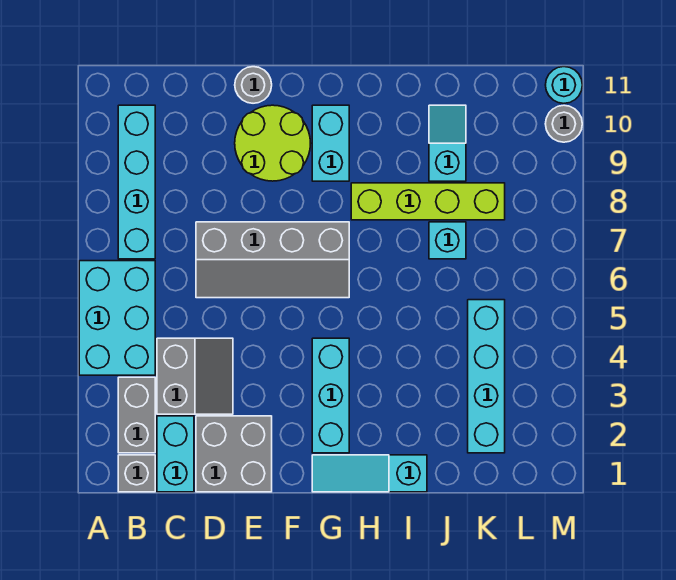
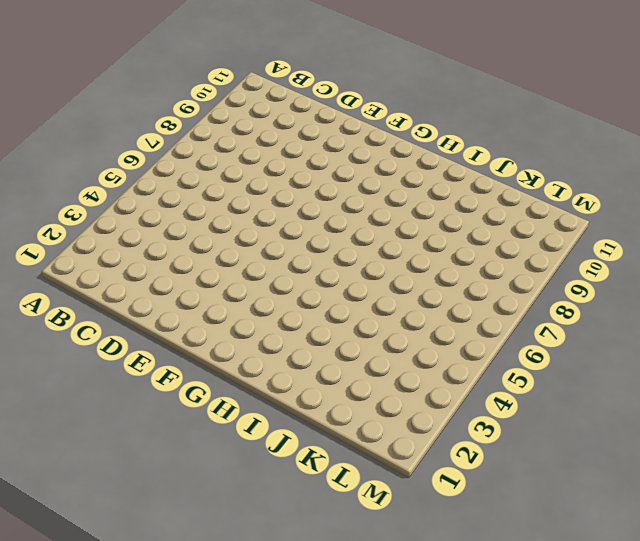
none -> cyan brick A4:B6 level 1
none -> grey brick B1 level 1
none -> grey brick B2:B3 level 1

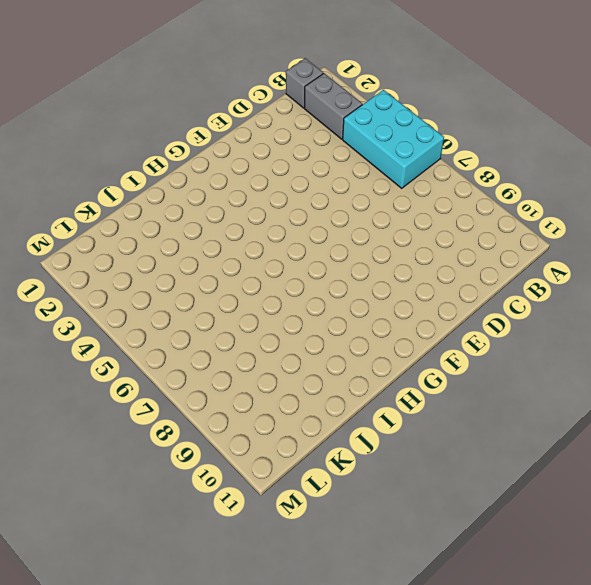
none -> cyan brick B7:B10 level 1
none -> cyan brick C1:C2 level 1
none -> grey slope C3:D4 level 1 top C

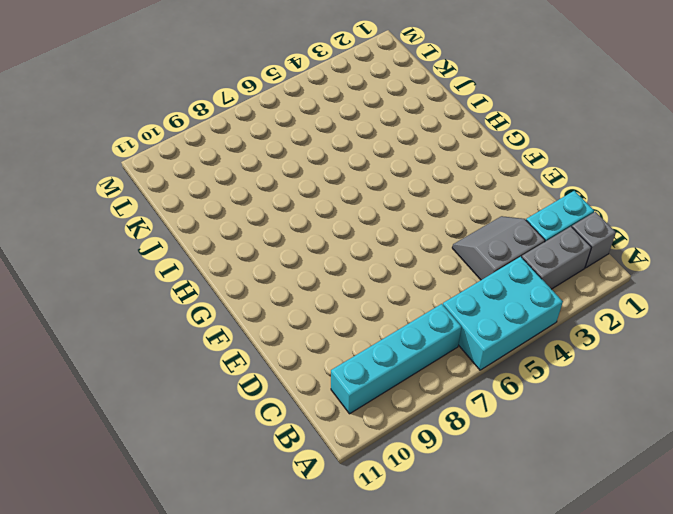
none -> grey brick D1:E2 level 1
none -> grey slope D6:G7 level 1 top 7
none -> lime round brick E9:F10 level 1

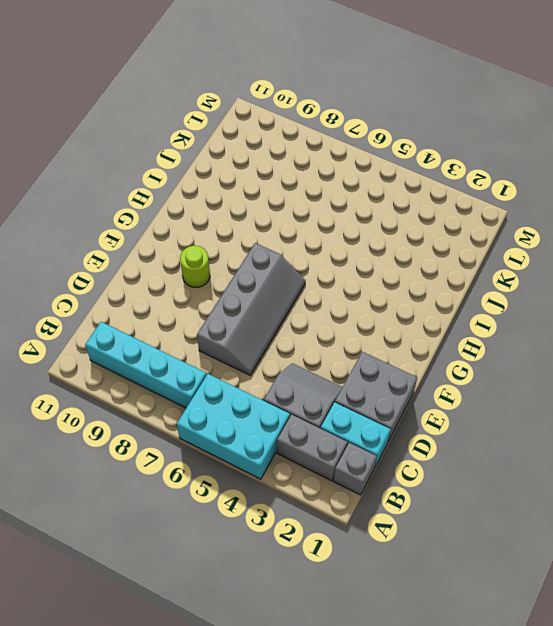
lime round brick F9 level 1 -> lime round brick E9:F10 level 1
none -> grey round brick E11 level 1
none -> cyan slope G1:I1 level 1 top I
none -> cyan brick G2:G4 level 1

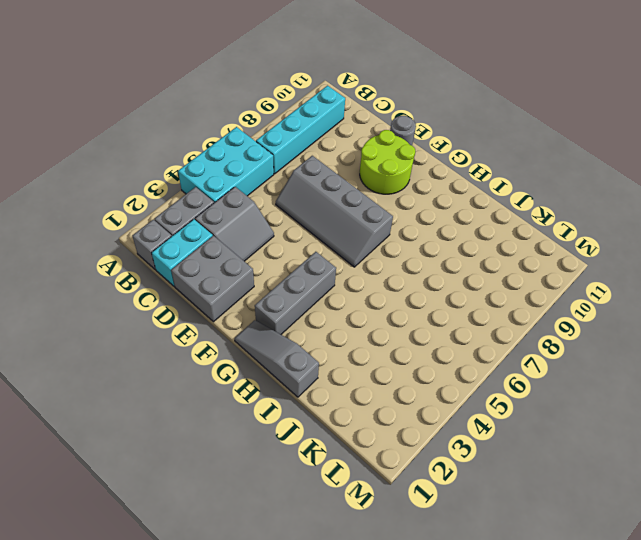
grey slope G1:I1 level 1 top I -> cyan slope G1:I1 level 1 top I
grey brick G2:G4 level 1 -> cyan brick G2:G4 level 1
none -> cyan brick G9:G10 level 1
none -> lime brick H8:K8 level 1
none -> cyan brick J7 level 1

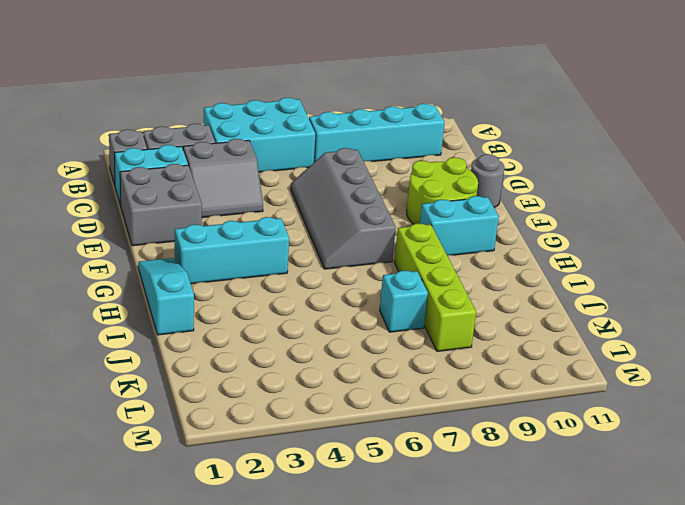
none -> cyan slope J9:J10 level 1 top 9
none -> cyan brick K2:K5 level 1
none -> grey round brick M10 level 1

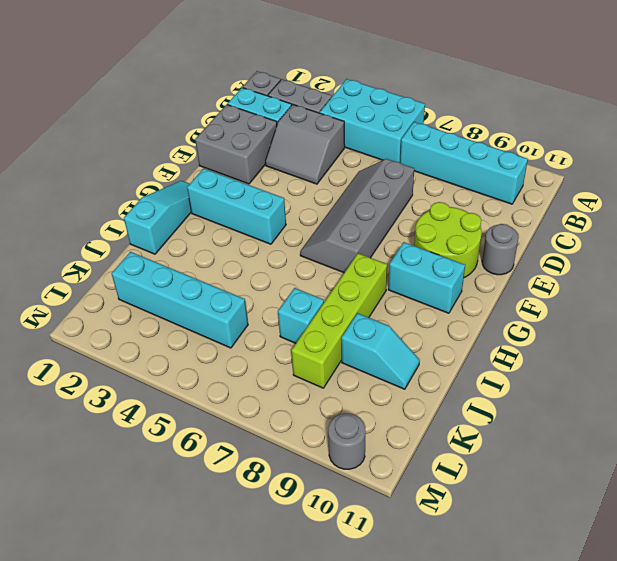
none -> cyan round brick M11 level 1

